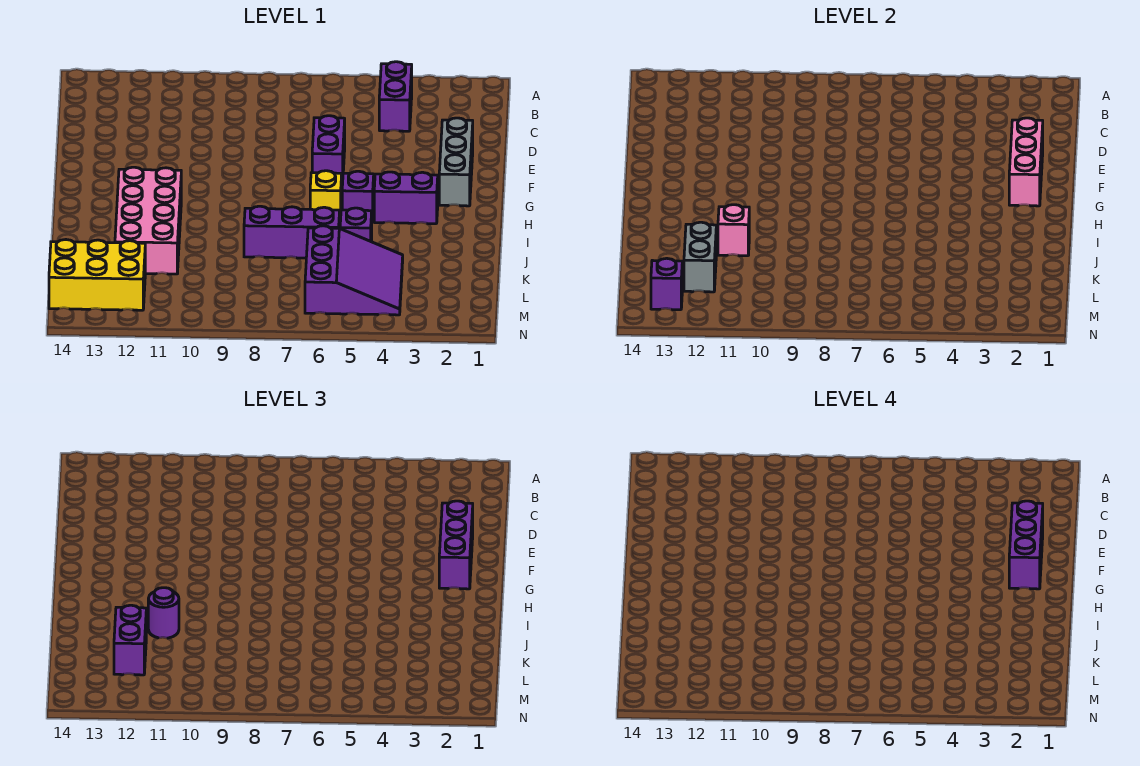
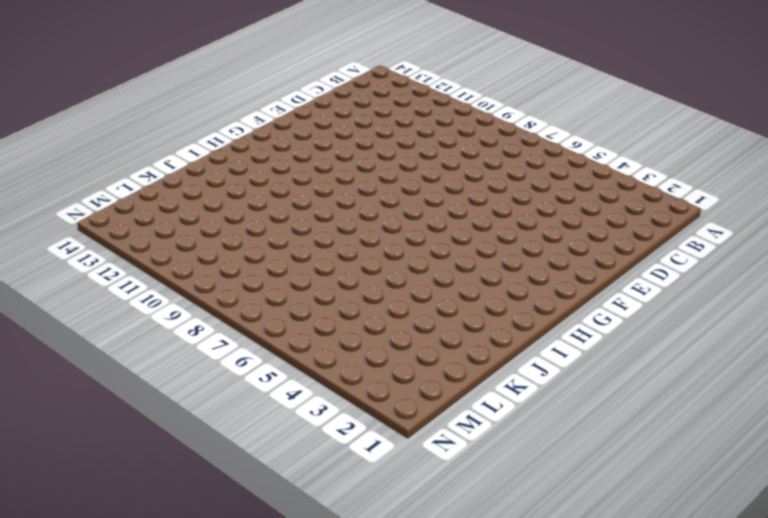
none -> purple brick B4:C4 level 1
none -> grey brick E2:G2 level 1
none -> purple brick E6:F6 level 1

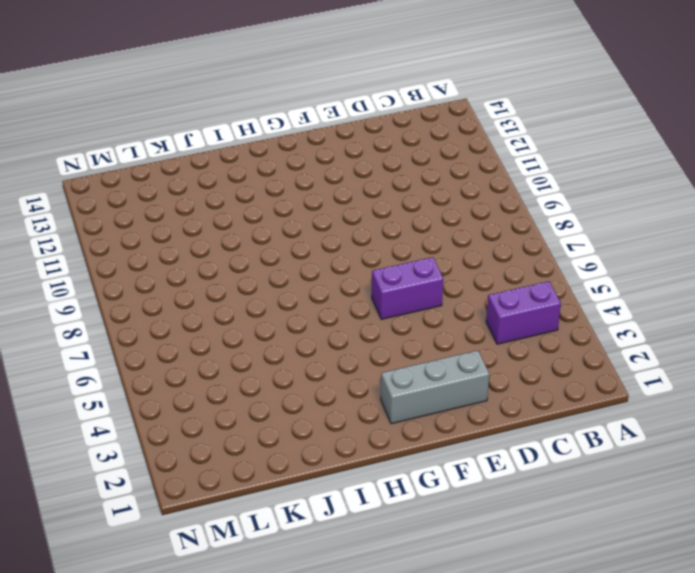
none -> purple brick H3:H4 level 1
none -> purple brick H5 level 1
none -> yellow brick H6 level 1

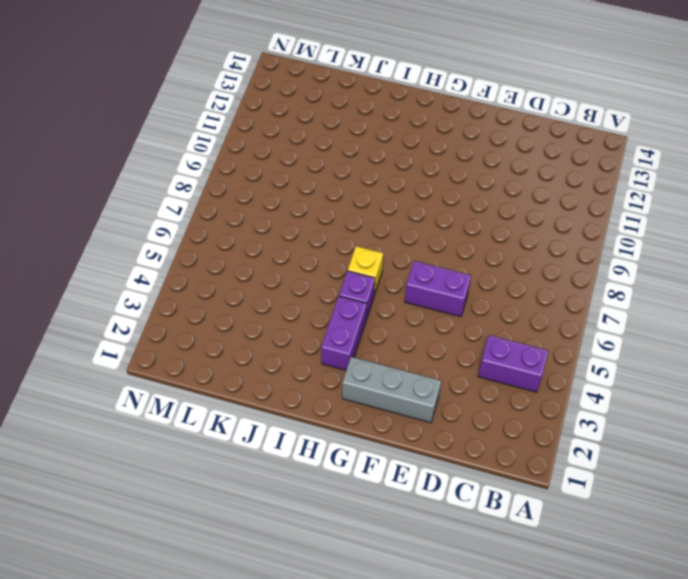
none -> pink brick H11:K12 level 1
none -> purple brick J5 level 1
none -> purple brick J6:J8 level 1

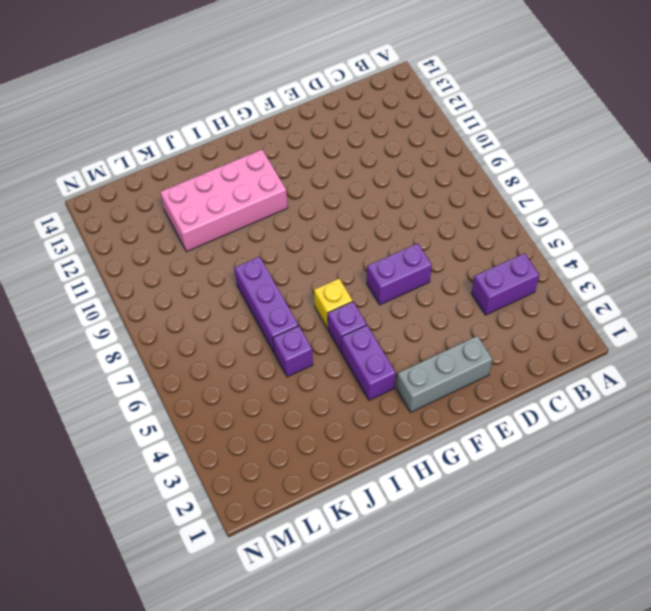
none -> purple slope K4:M6 level 1 top 6
none -> yellow brick L12:M14 level 1
none -> pink brick E2:G2 level 2

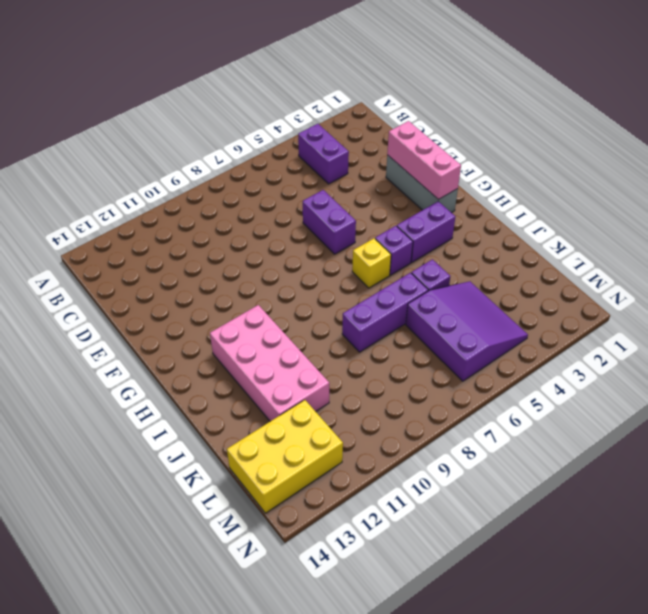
none -> pink brick J11 level 2
none -> grey brick K12:L12 level 2
none -> purple brick M13 level 2

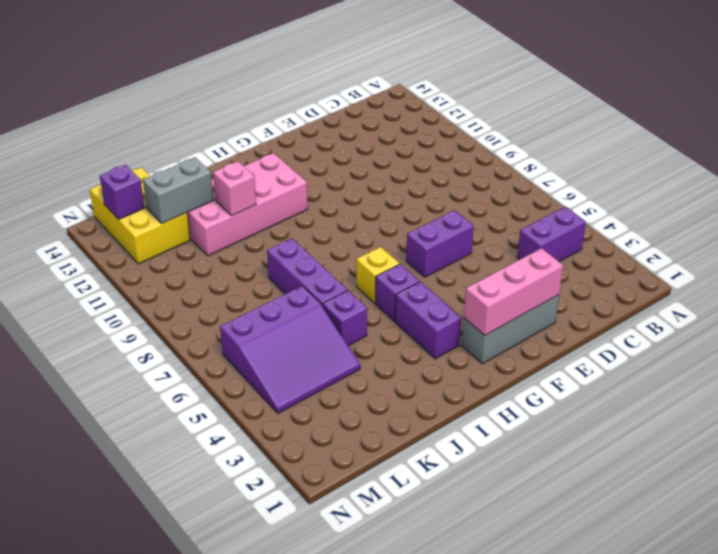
none -> purple brick E2:G2 level 3
none -> purple round brick J11 level 3
none -> purple brick K12:L12 level 3

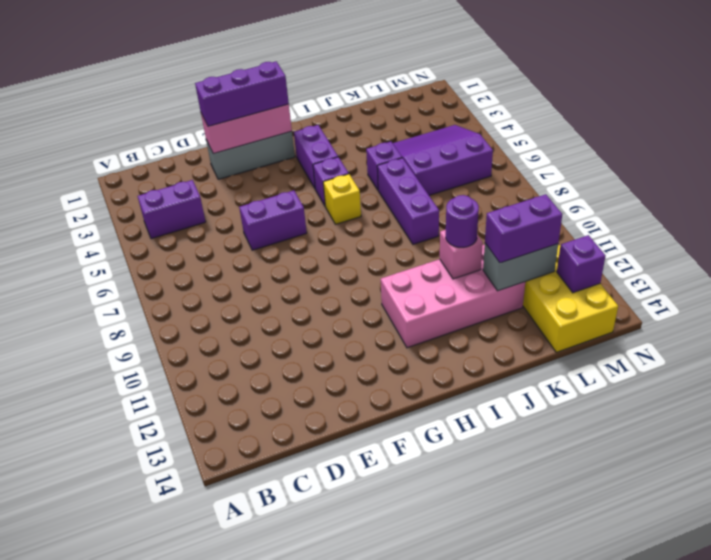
none -> purple brick E2:G2 level 4

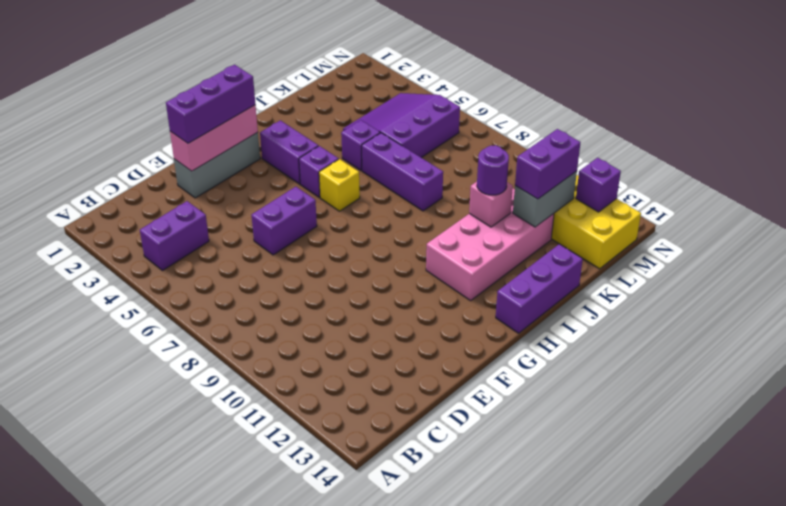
purple brick H14:J14 level 1 -> purple brick E2:G2 level 4

